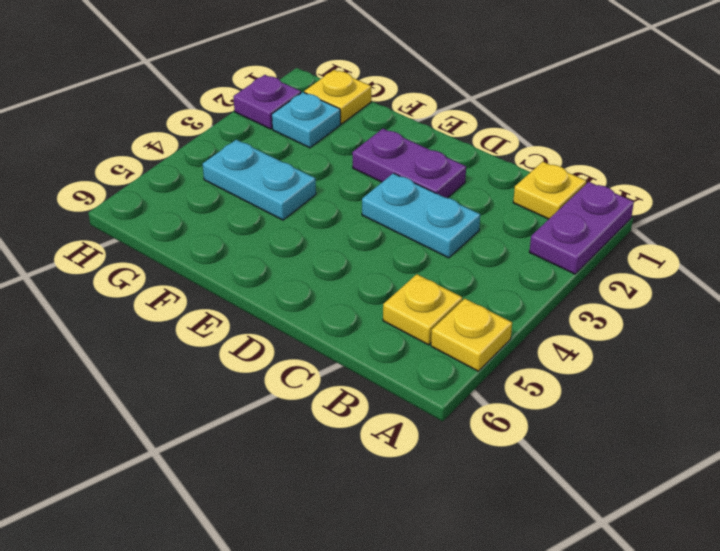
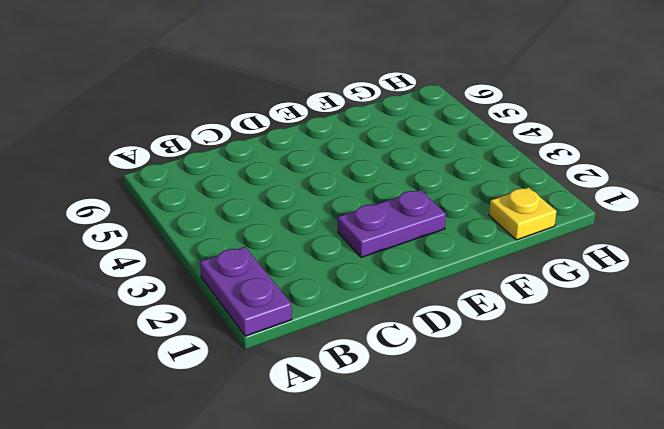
none -> yellow plate A5 level 1
none -> yellow plate B1 level 1

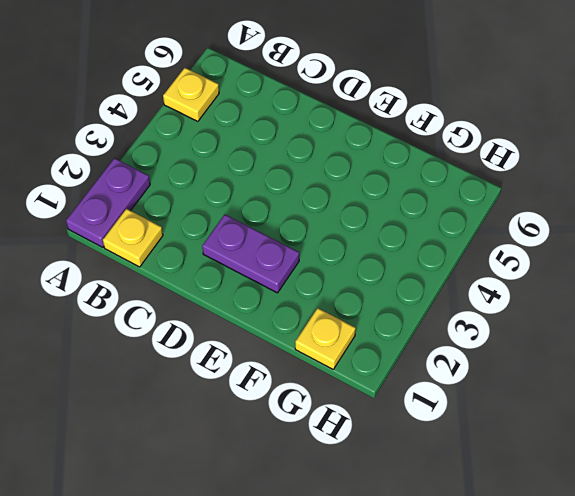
none -> yellow plate B5 level 1
none -> cyan plate C3:D3 level 1

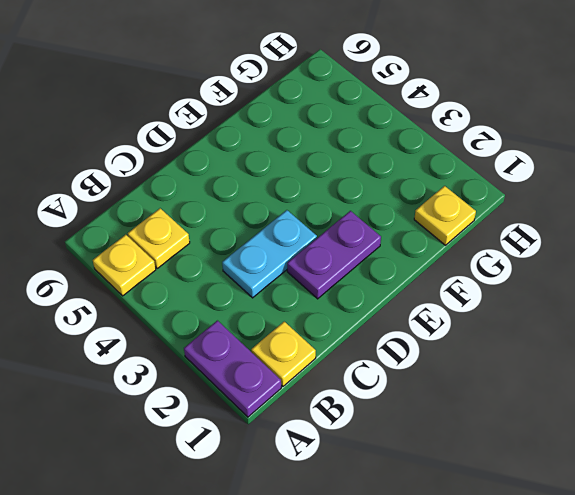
none -> cyan plate F4:G4 level 1
none -> cyan plate G2 level 1

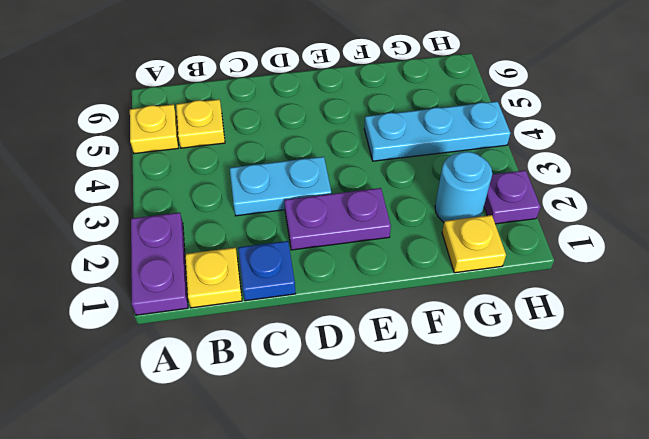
blue plate C1 level 1 -> none
cyan plate F4:H4 level 1 -> cyan plate F4:G4 level 1
cyan round brick G2 level 1 -> cyan plate G2 level 1

